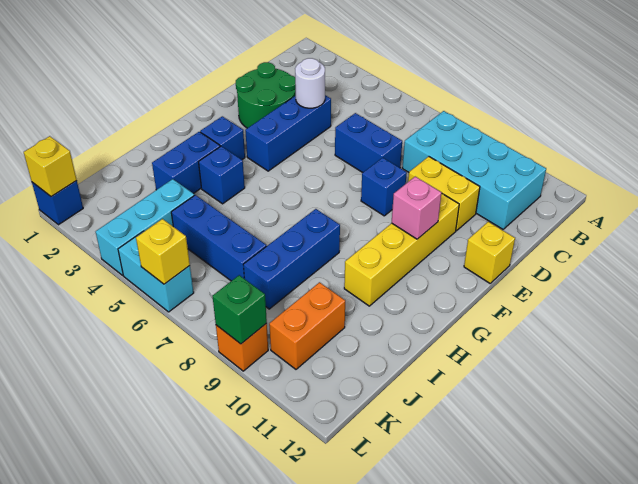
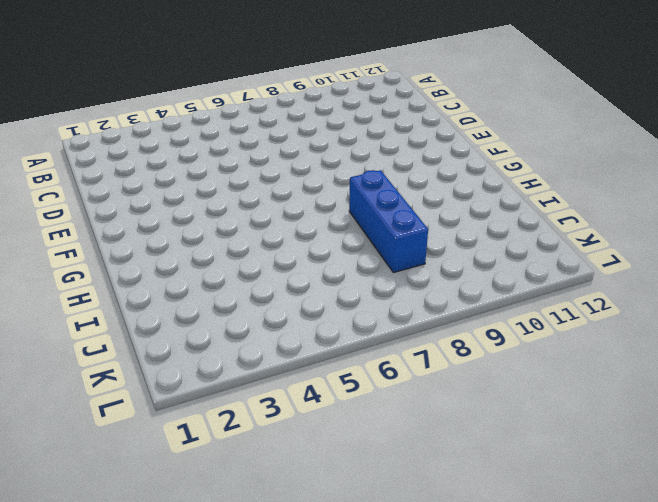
none -> cyan brick B8:C11 level 1
none -> green round brick D2:E3 level 1
none -> blue brick D4:F4 level 1

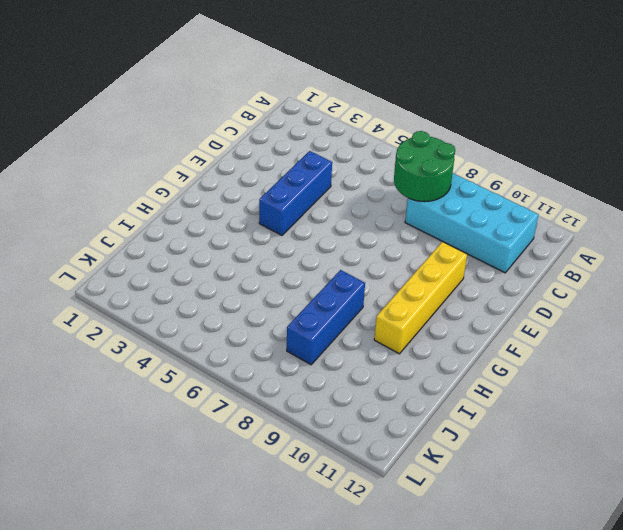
green round brick B7:C8 level 2 -> green round brick D2:E3 level 1
none -> blue brick D6:D7 level 1
none -> yellow brick D9:D10 level 1
none -> blue brick E8 level 1

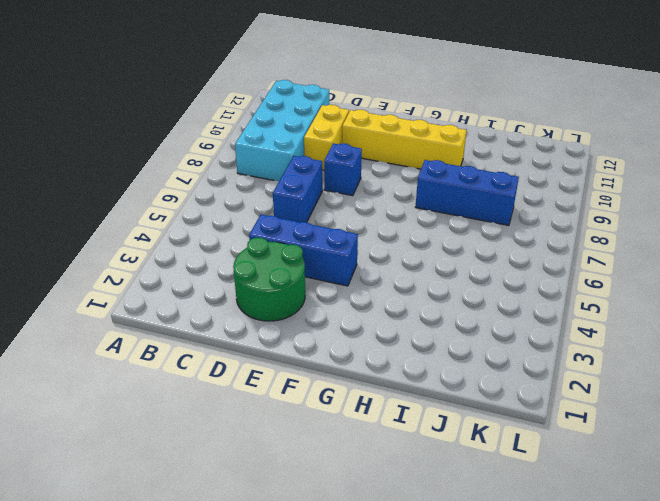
none -> yellow brick E12 level 1
none -> blue brick G3 level 1
none -> blue brick H3:I3 level 1

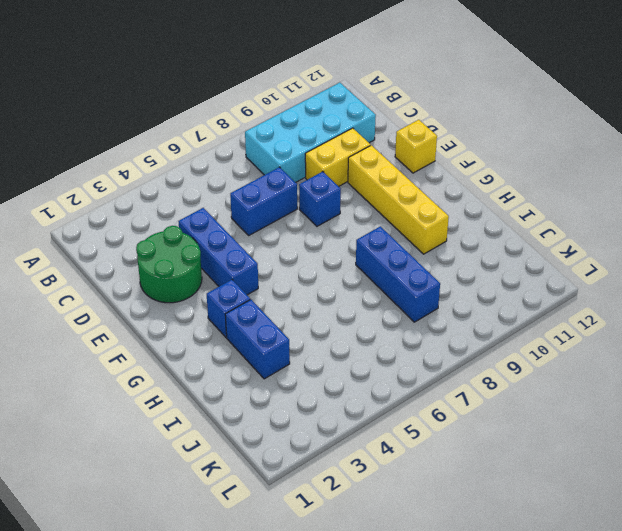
none -> blue brick H4 level 1
none -> cyan brick J4:L4 level 1
none -> blue brick J5:J7 level 1

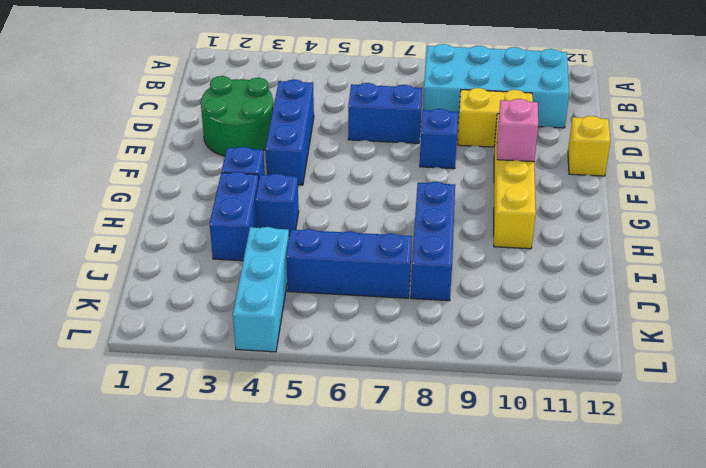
none -> orange brick J10:K10 level 1
none -> blue brick L1 level 1
none -> cyan brick L5:L6 level 1

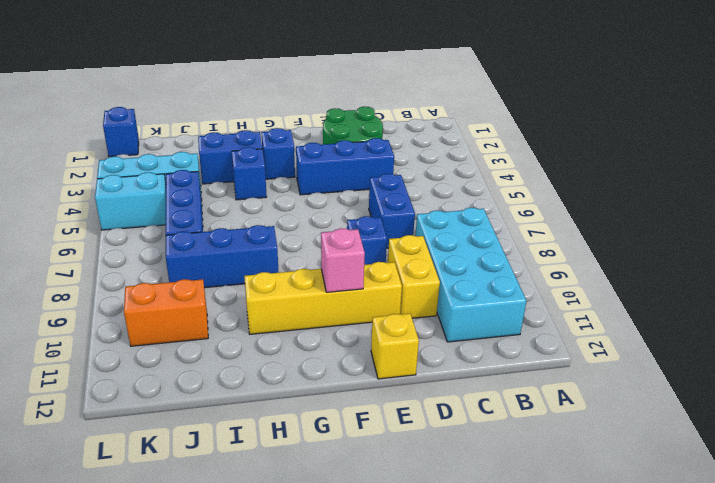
cyan brick K5:L5 level 1 -> cyan brick L5:L6 level 1
none -> orange brick L9 level 1
none -> white round brick D4 level 2
none -> yellow brick L1 level 2

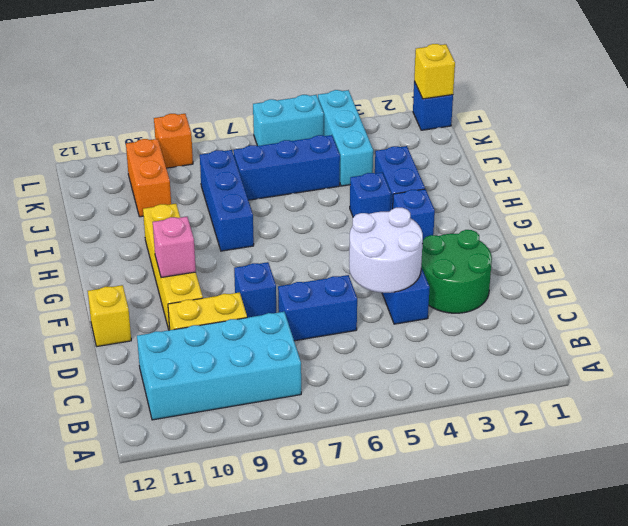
white round brick D4:E5 level 2 -> white round brick D4 level 2
none -> yellow brick L6 level 2
none -> green brick L9 level 2

